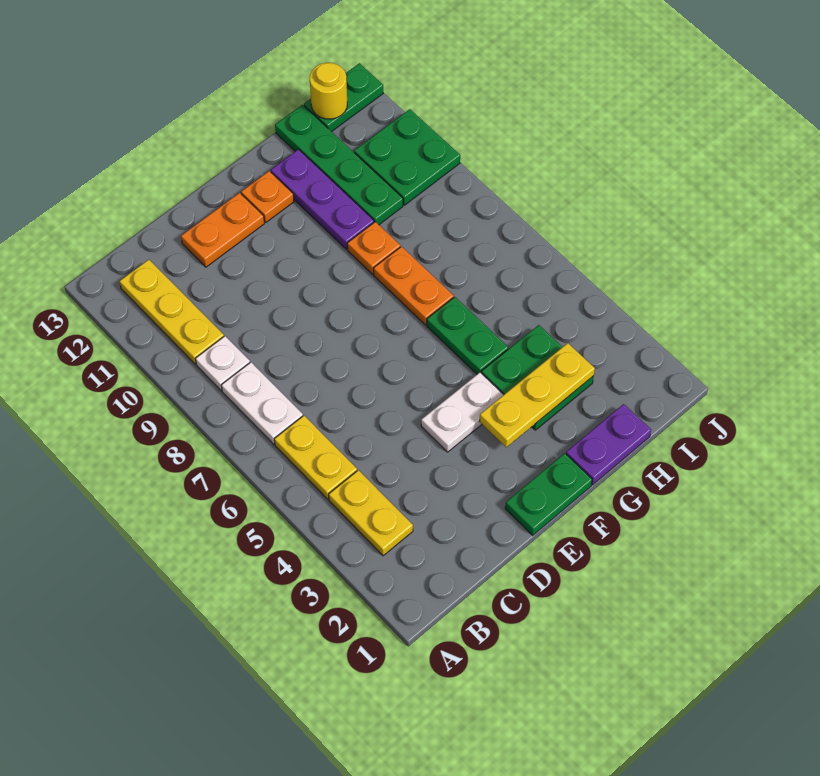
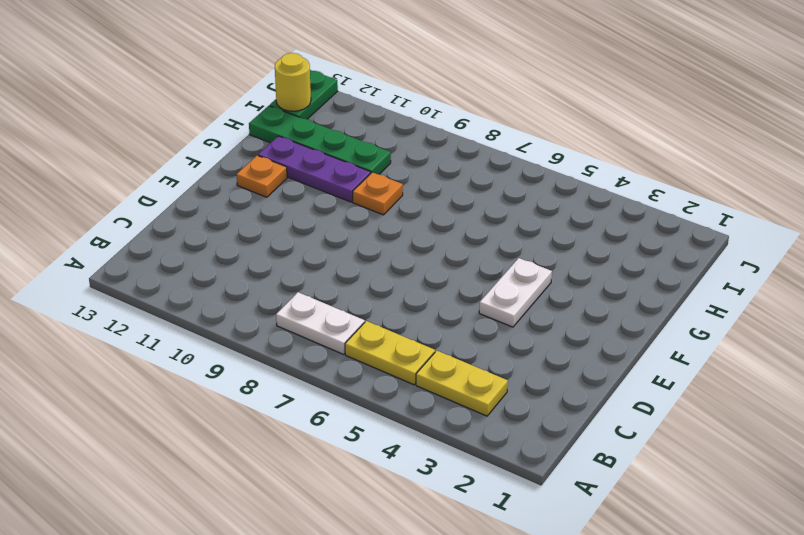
none -> white plate B9 level 1
none -> yellow plate B10:B12 level 1
none -> orange plate D12:E12 level 1

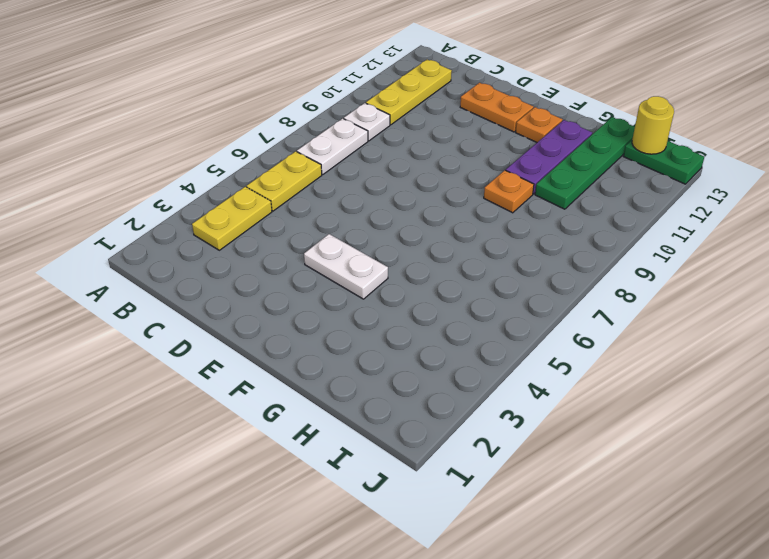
none -> green plate E1:F1 level 1
none -> purple plate G1:H1 level 1
none -> green plate G3:H4 level 1

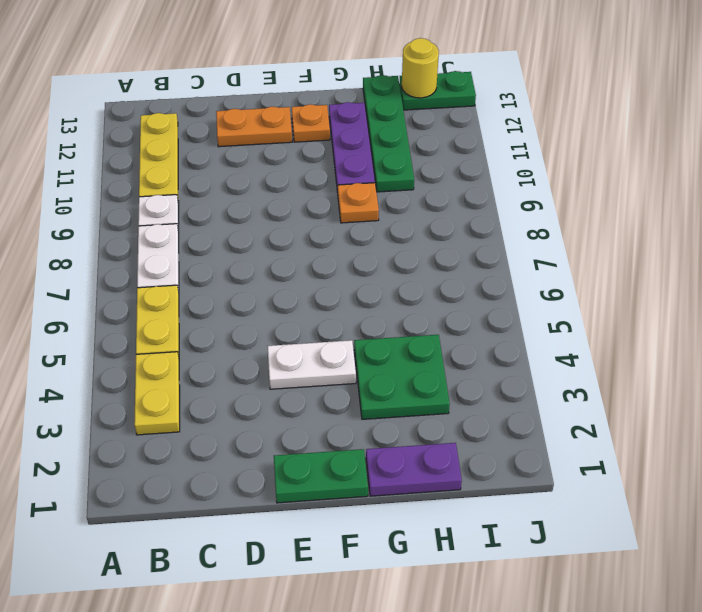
none -> green plate G5:G6 level 1
none -> orange plate G7:G8 level 1
none -> green plate I10:J11 level 1

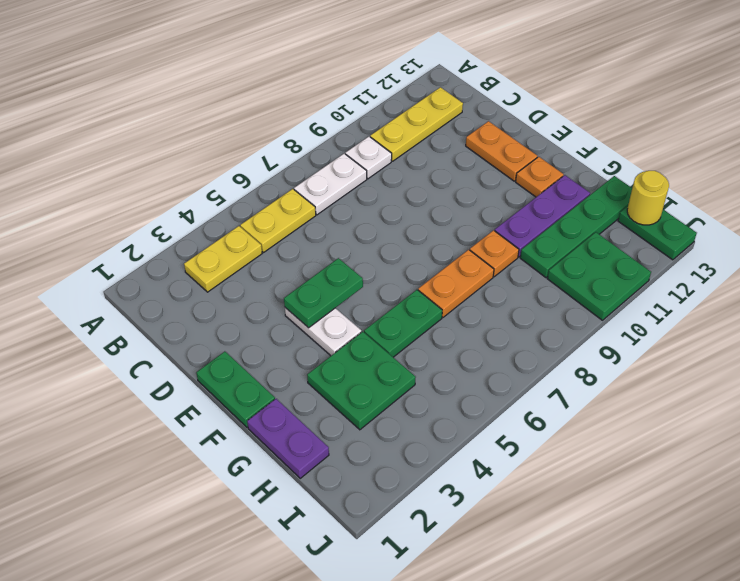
green plate E4:E5 level 2 -> none
none -> yellow plate F3:H3 level 2

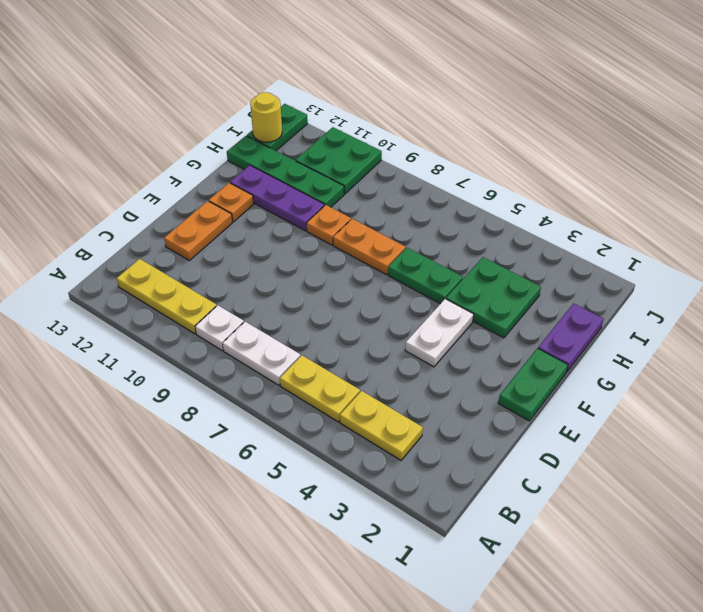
none -> yellow plate F3:H3 level 2

